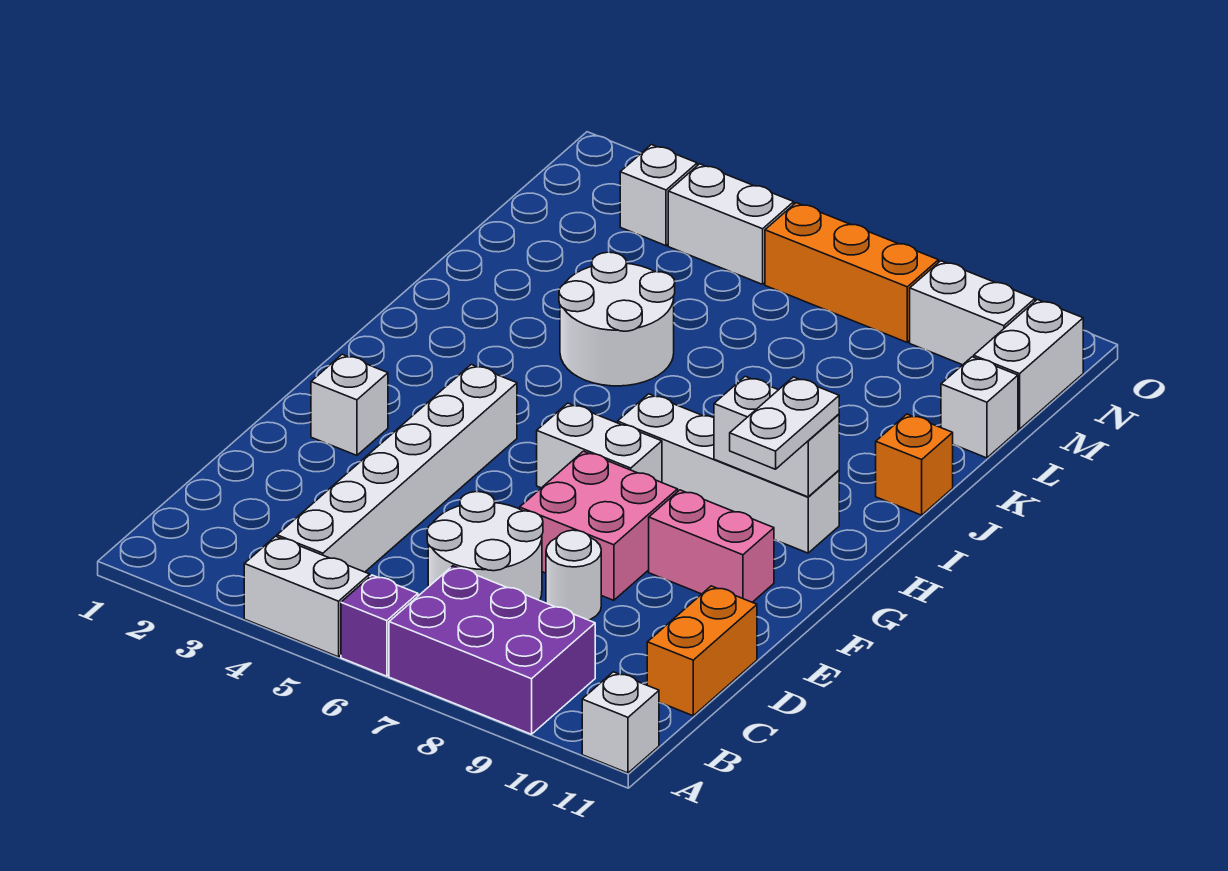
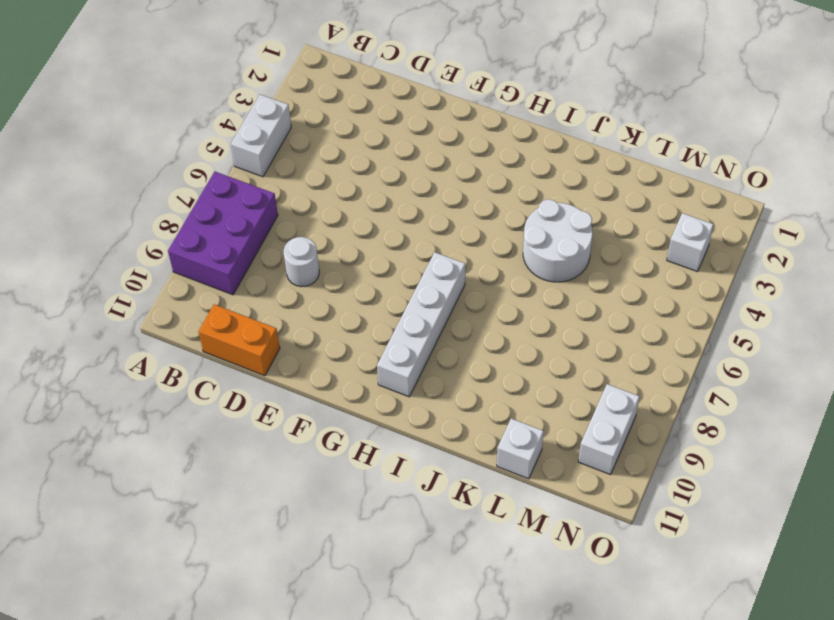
none -> purple brick A6 level 1
none -> white brick A11 level 1
none -> white brick B4:G4 level 1

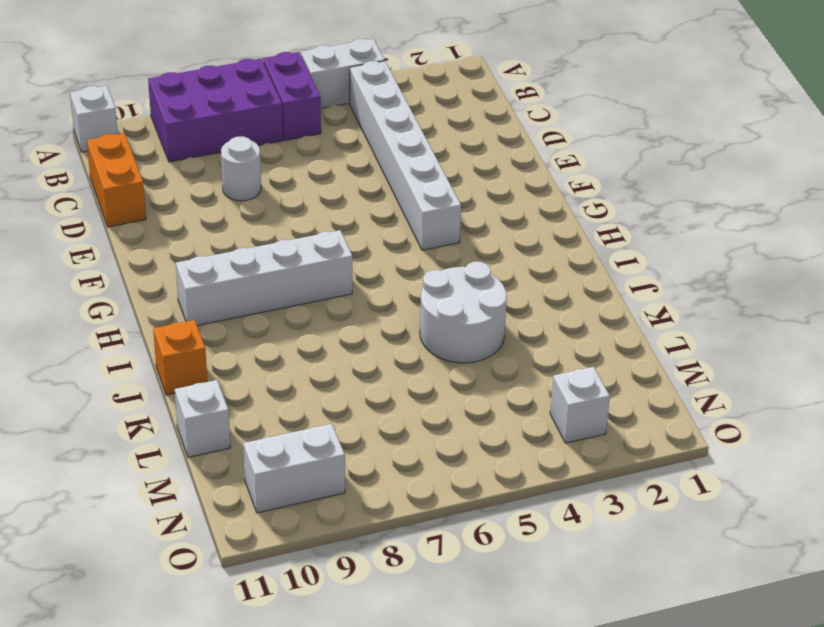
purple brick A6:B6 level 1 -> purple brick A6 level 1
none -> white round brick C6:D7 level 1
none -> pink brick E7:F8 level 1
none -> white brick F2 level 1

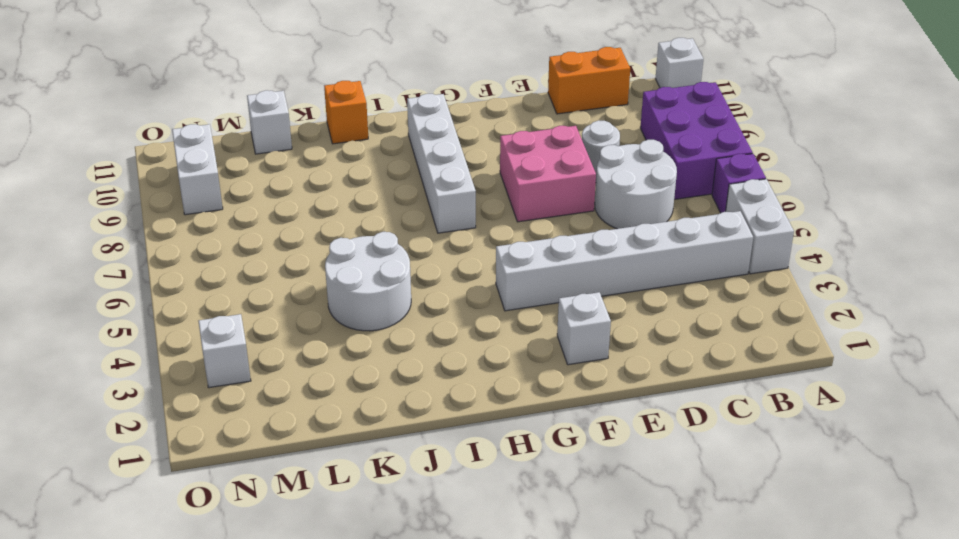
none -> pink brick F9:F10 level 1
none -> white brick G6:G7 level 1
none -> white brick M11:N11 level 1

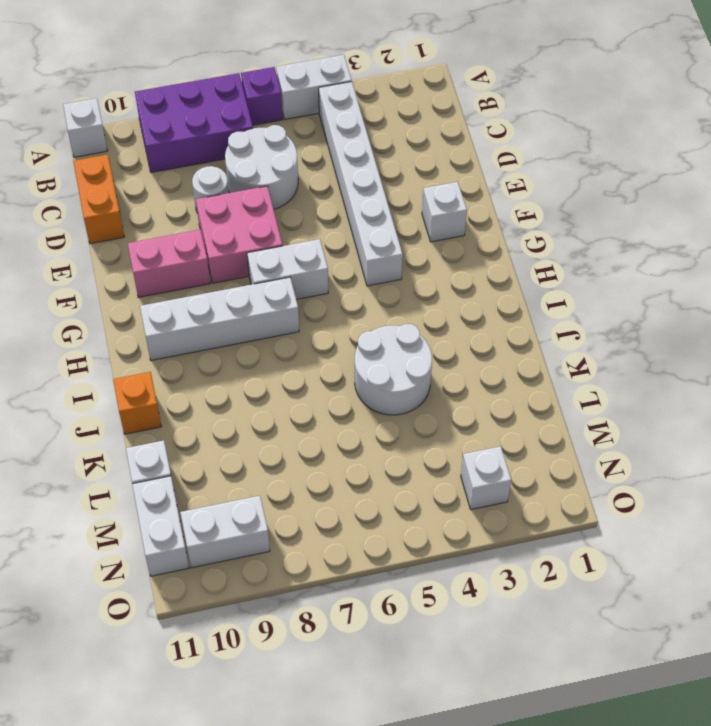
none -> white brick N4:N5 level 1
none -> orange brick N6:N8 level 1
none -> white brick H9:H10 level 2

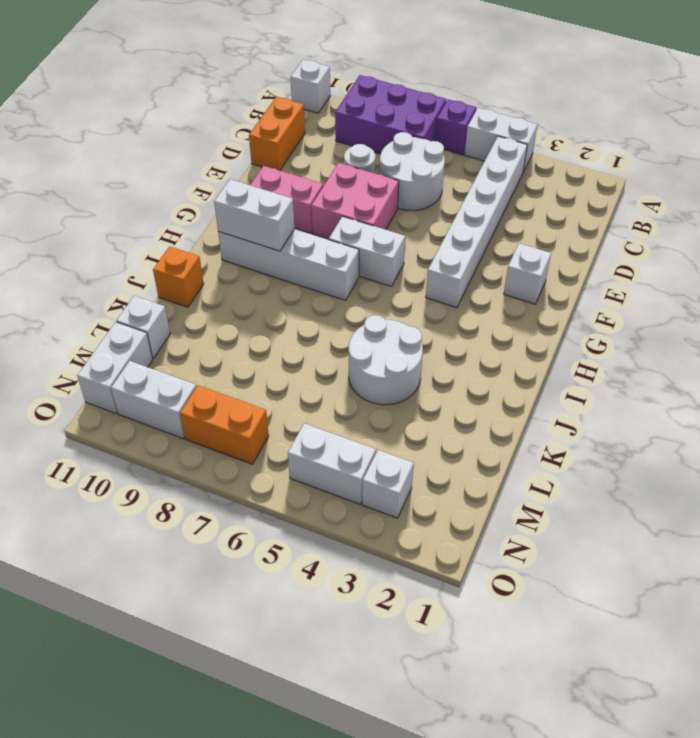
orange brick N7:N8 level 1 -> orange brick N6:N8 level 1
none -> white plate G10:H10 level 3

